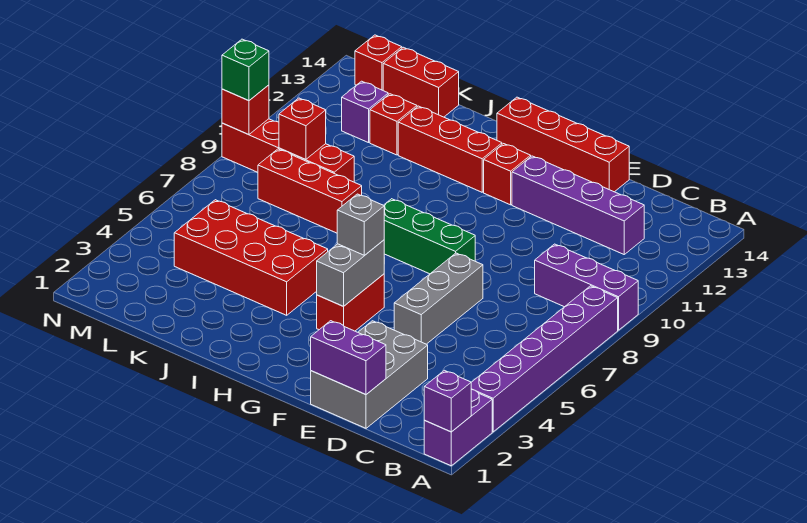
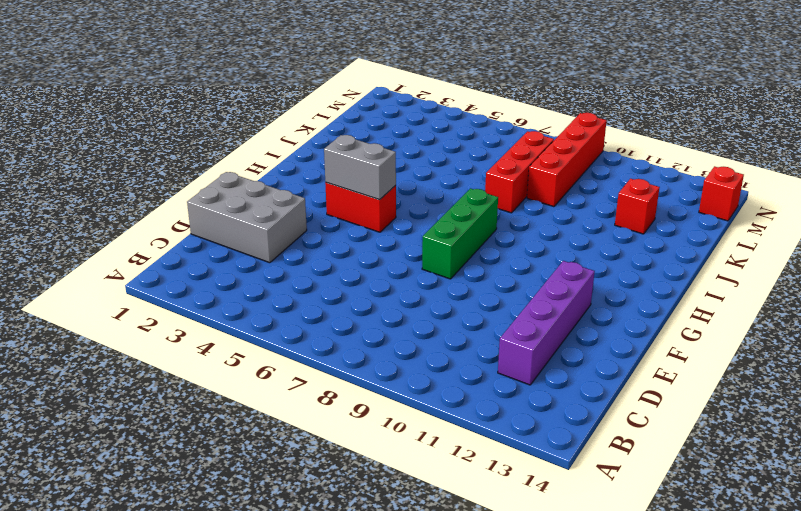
none -> purple brick A1:A2 level 1
none -> purple brick A3:A8 level 1
none -> purple brick A9:C9 level 1

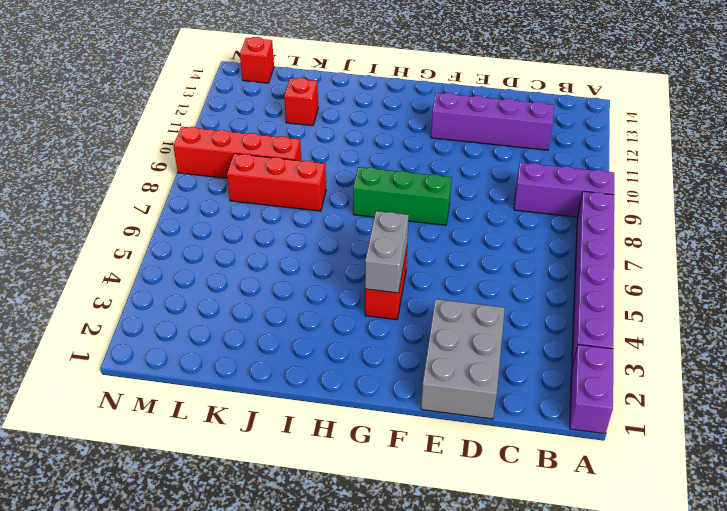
none -> grey brick E5:E7 level 1
none -> red brick E14:H14 level 1
none -> red brick G12 level 1

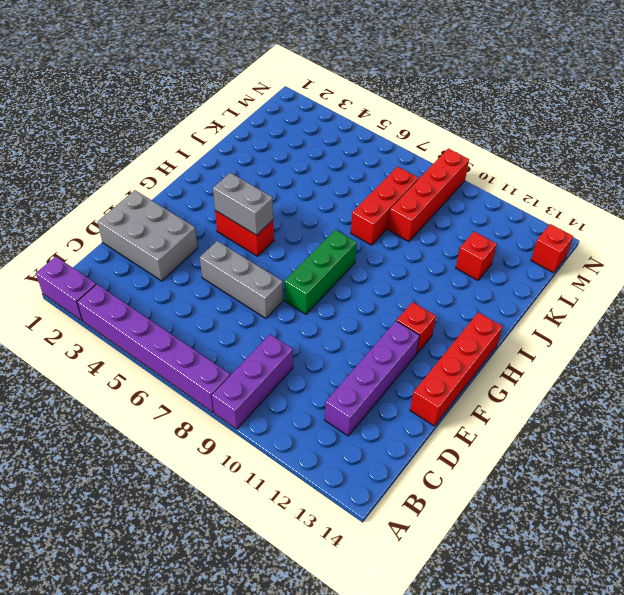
none -> red brick H12:J12 level 1
none -> red brick I4:L5 level 1
none -> red brick K14:L14 level 1

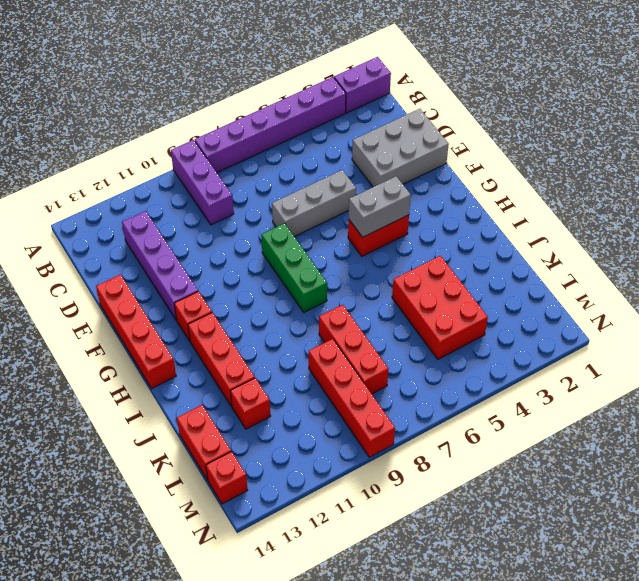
red brick J4:L5 level 1 -> red brick I4:L5 level 1
none -> purple brick L12 level 1
none -> purple brick A1 level 2
none -> purple brick D1:E1 level 2

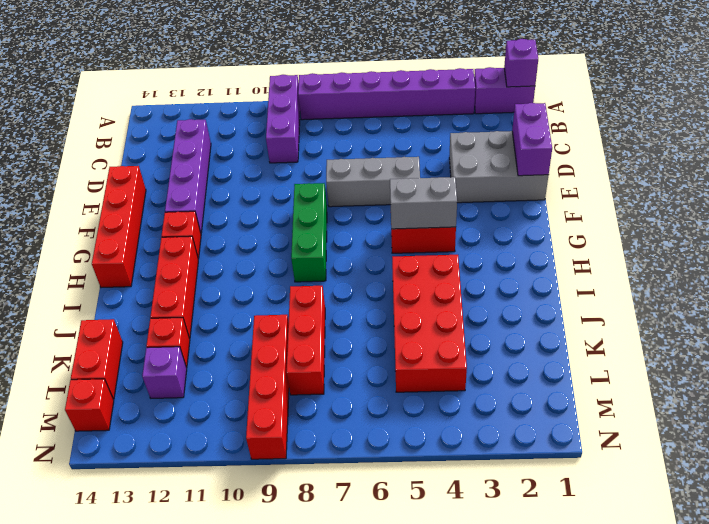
none -> red brick L9 level 2
none -> red brick N9 level 2
none -> grey brick G5 level 3

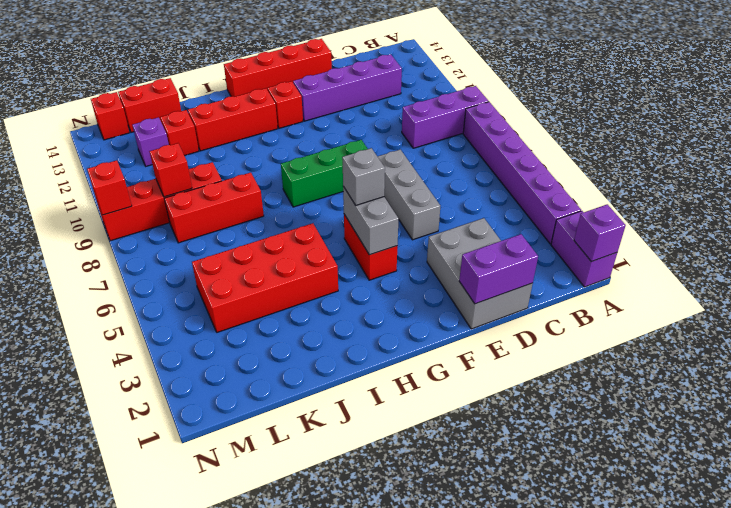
none -> green brick N9 level 3

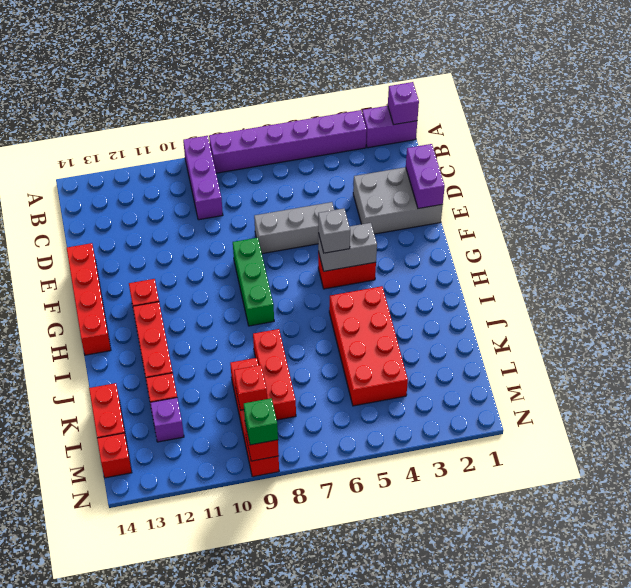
none -> purple brick C12:F12 level 1

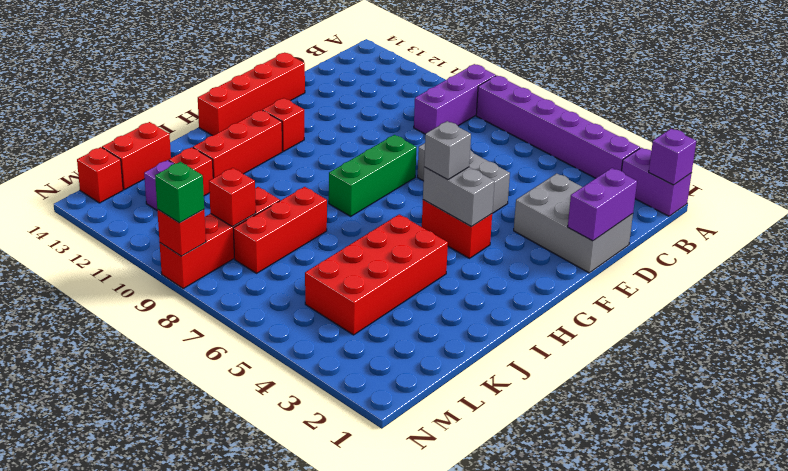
none -> purple brick C12:F12 level 1

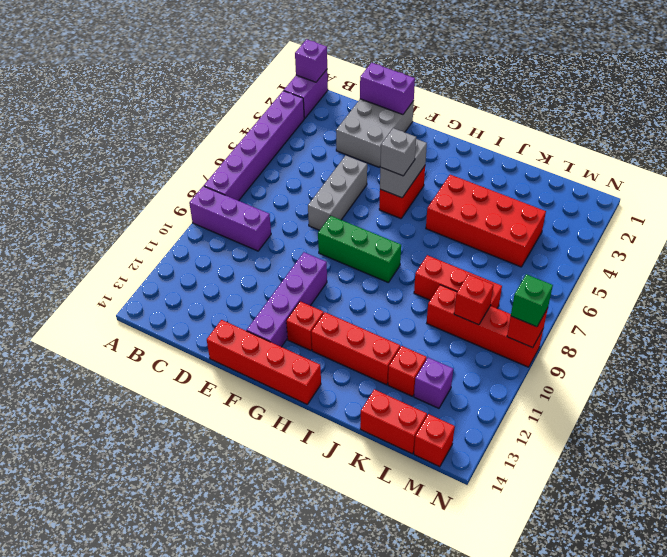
purple brick F10:F13 level 1 -> purple brick C12:F12 level 1

